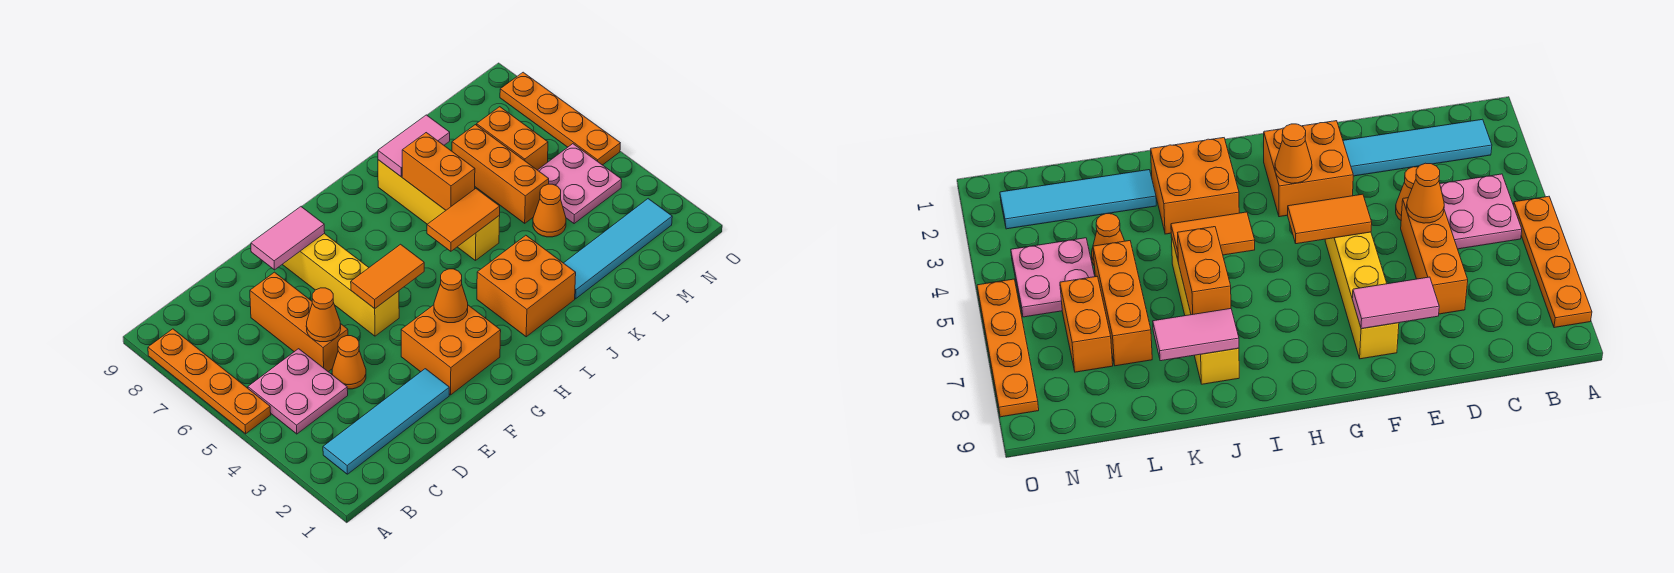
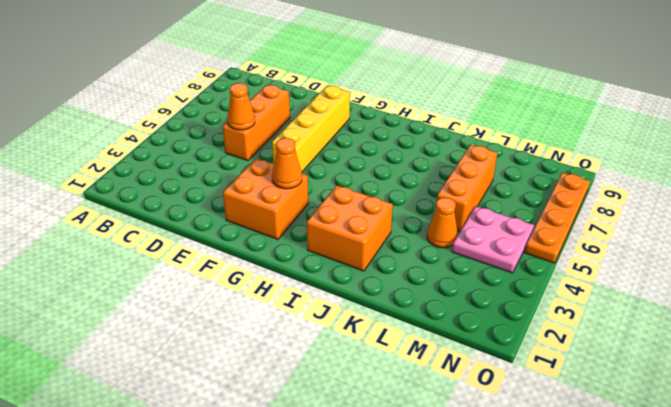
none -> orange plate A5:A8 level 1
none -> cyan tile B2:E2 level 1
none -> pink plate B4:C5 level 1

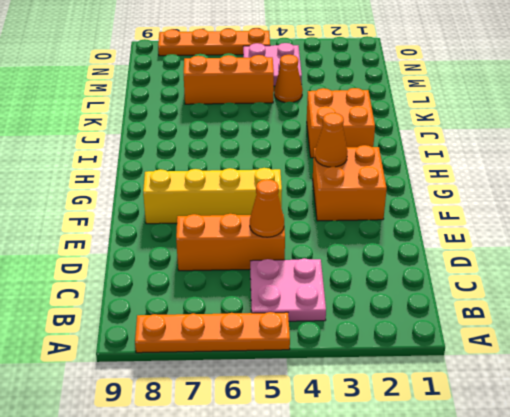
none -> cyan tile B2:E2 level 1
none -> orange cone D4 level 1
none -> yellow brick J5:J8 level 1

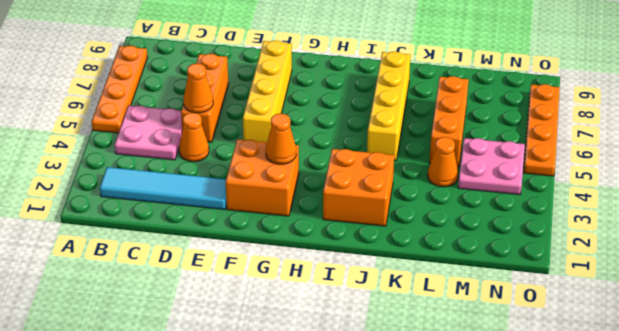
none -> cyan tile K2:N2 level 1
none -> orange brick M6:M7 level 1
none -> pink tile E8:F8 level 2

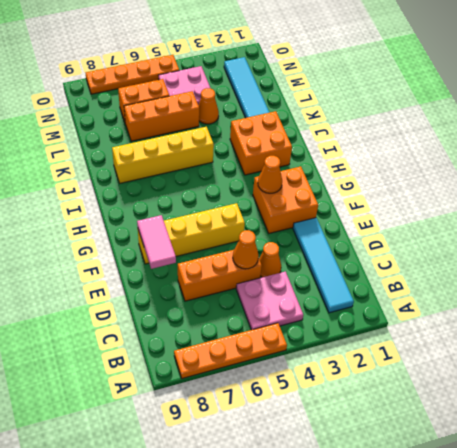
none -> orange tile F5:G5 level 2
none -> orange tile I5:J5 level 2
none -> orange brick J6:J7 level 2

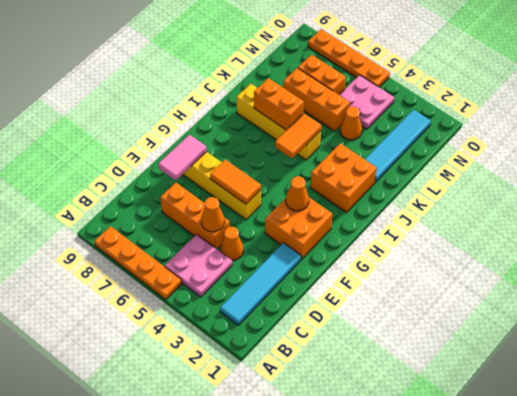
orange tile F5:F6 level 2 -> orange tile F5:G5 level 2
none -> pink tile J8:K8 level 2

